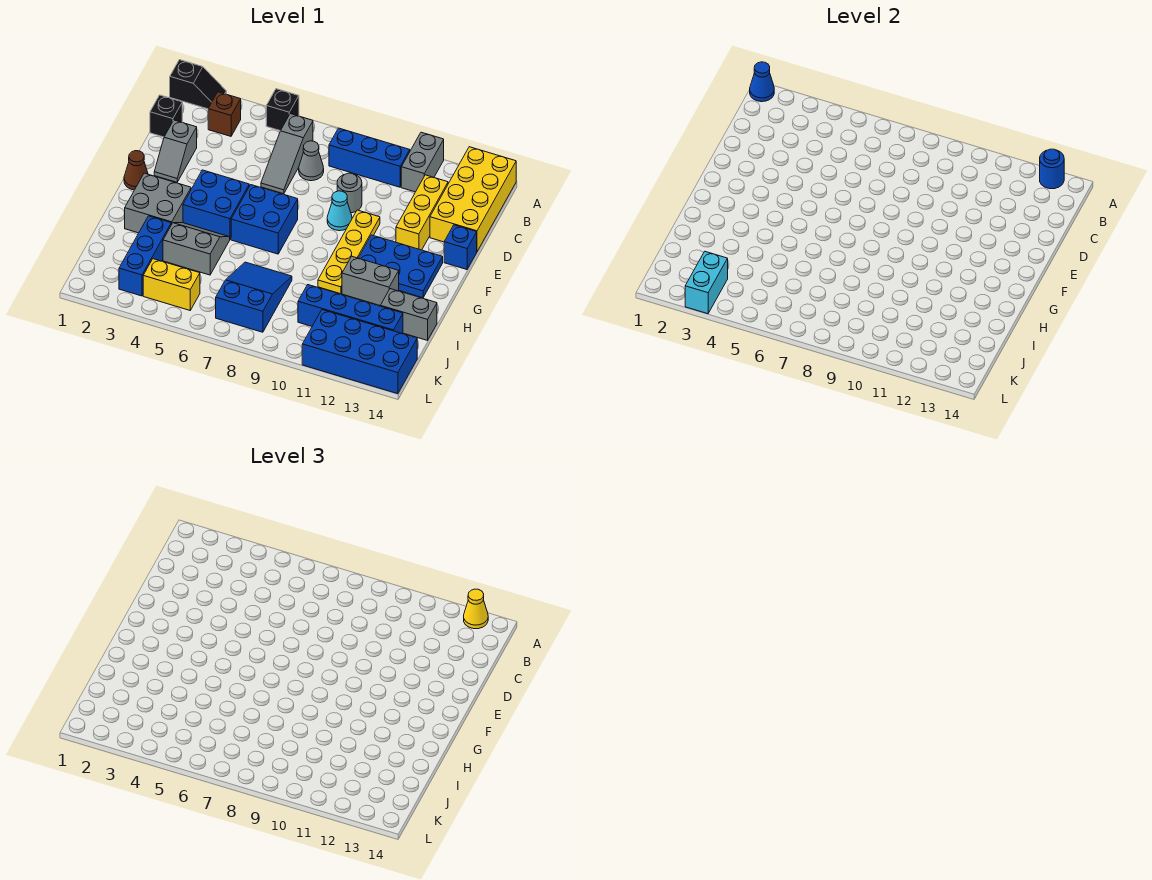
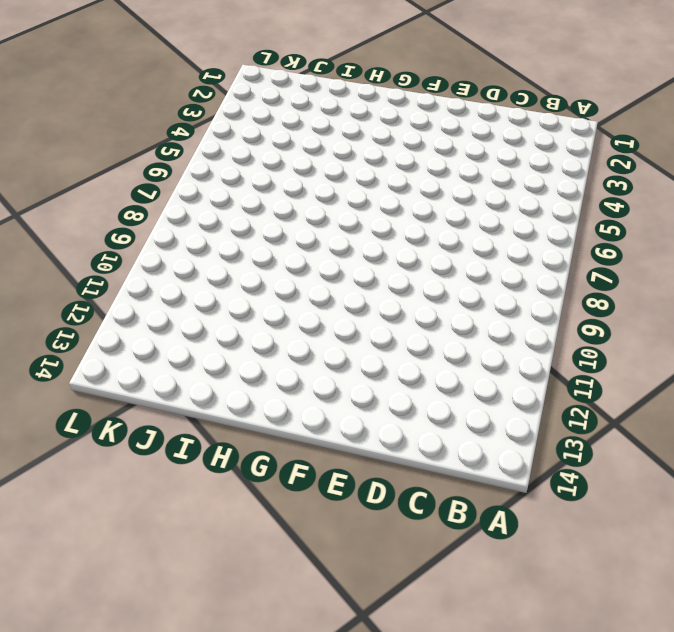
none -> black slope A1:A2 level 1 top 1
none -> black brick A5 level 1
none -> grey brick A11:B11 level 1
none -> yellow brick A13:D14 level 1

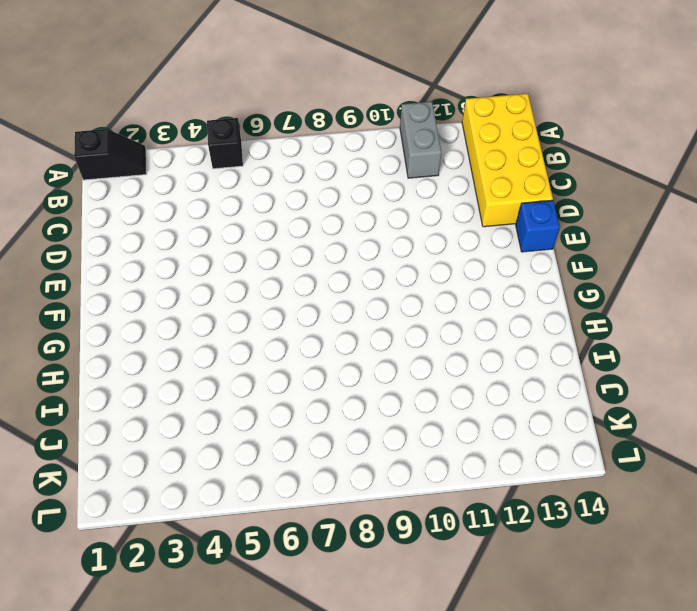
none -> brown brick B3 level 1
none -> grey slope B6:D6 level 1 top B
none -> blue brick B8:B10 level 1
none -> black brick C1 level 1

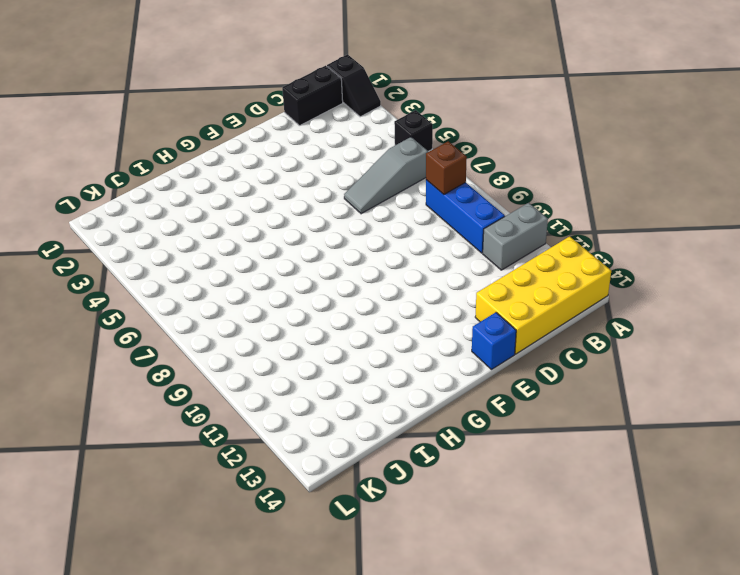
black brick B1:C1 level 1 -> black brick C1 level 1
brown brick B8 level 2 -> brown brick B3 level 1
none -> grey cone C7 level 1
none -> yellow brick C12:E12 level 1
none -> grey slope D2:E2 level 1 top D
none -> grey round brick D9 level 1

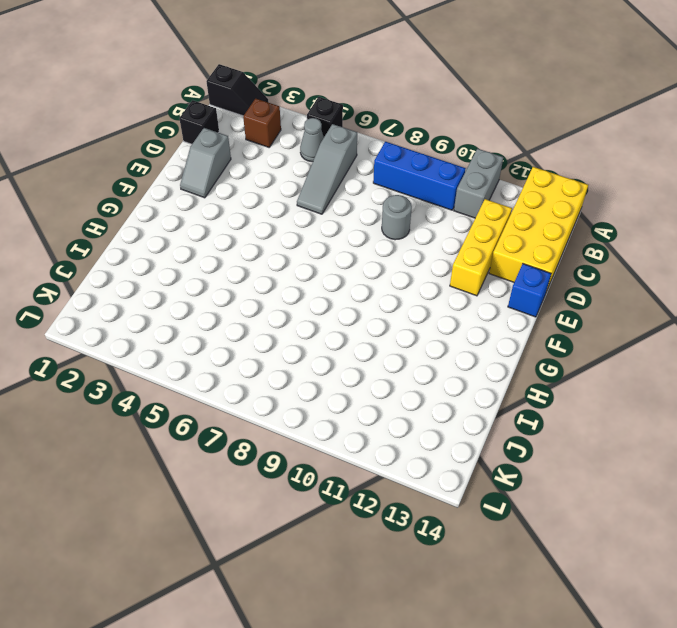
grey cone B5 level 1 -> grey cone C7 level 1
none -> cyan cone E9 level 1
none -> yellow plate E10:H10 level 1
none -> brown cone F1 level 1
none -> blue brick F4:G5 level 1

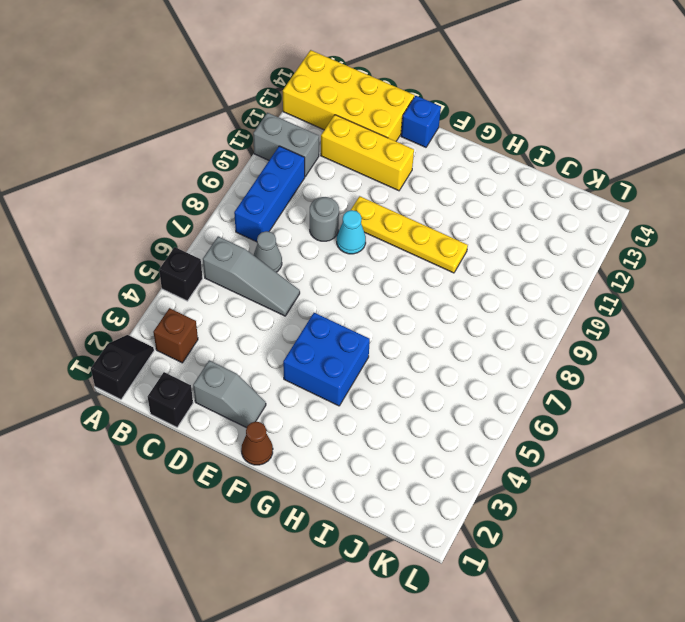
none -> blue brick F6:G7 level 1
none -> blue plate F11:G13 level 1
none -> grey brick G2:H3 level 1
none -> grey slope H4:I5 level 1 top I

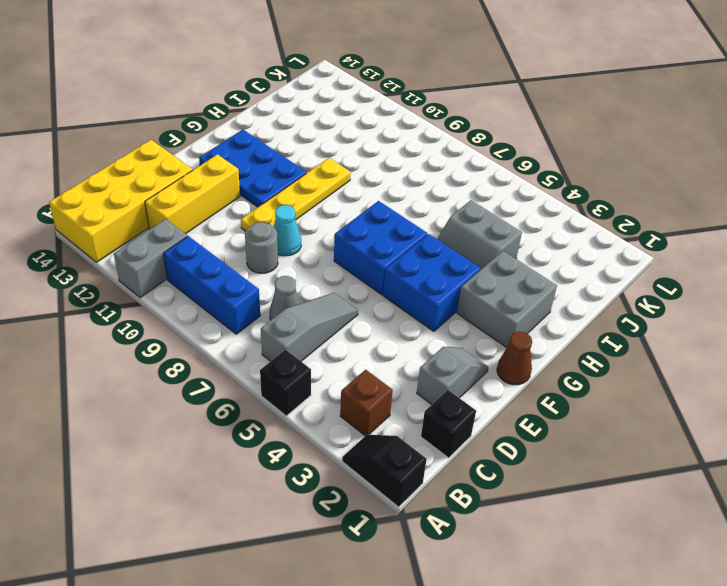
none -> blue brick E14 level 1
none -> grey brick H11:H12 level 1
none -> blue brick I3:K3 level 1
none -> blue slope I7:K8 level 1 top K

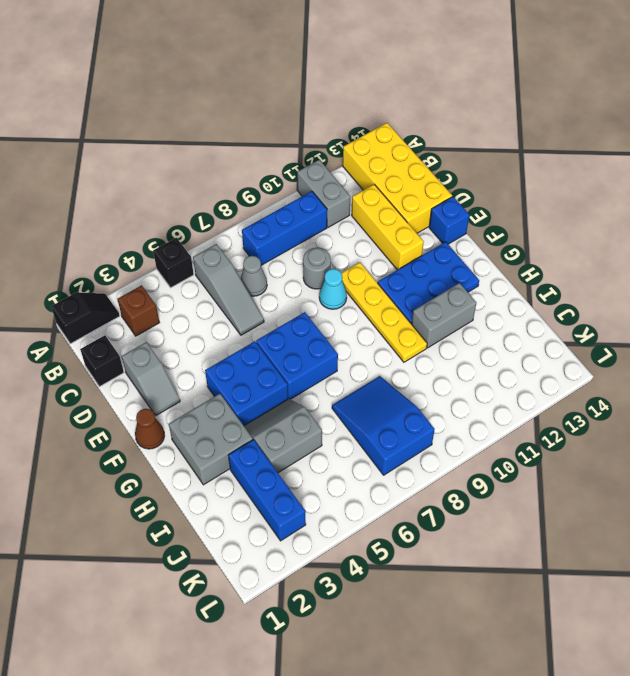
none -> grey brick I13:I14 level 1
none -> blue brick J10:J13 level 1
none -> yellow brick K4:K5 level 1
none -> blue brick K11:L14 level 1

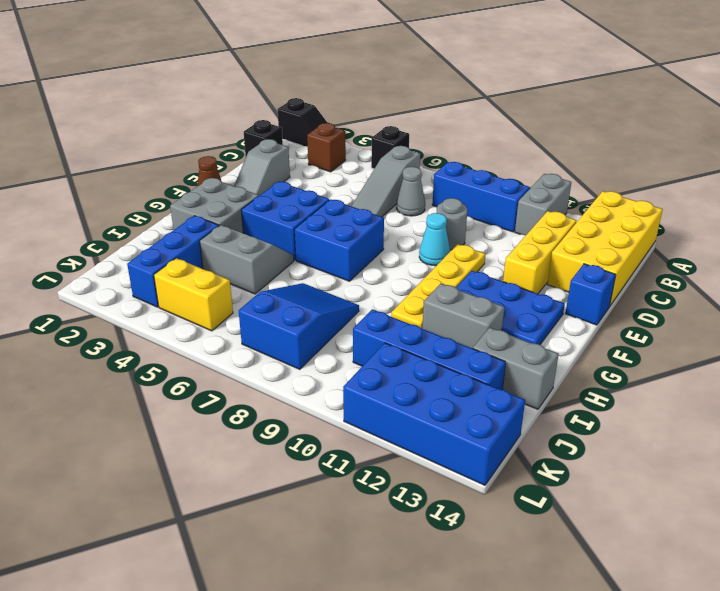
none -> blue cone A1 level 2
none -> blue round brick A13 level 2
none -> cyan brick K3:L3 level 2
none -> yellow cone A13 level 3

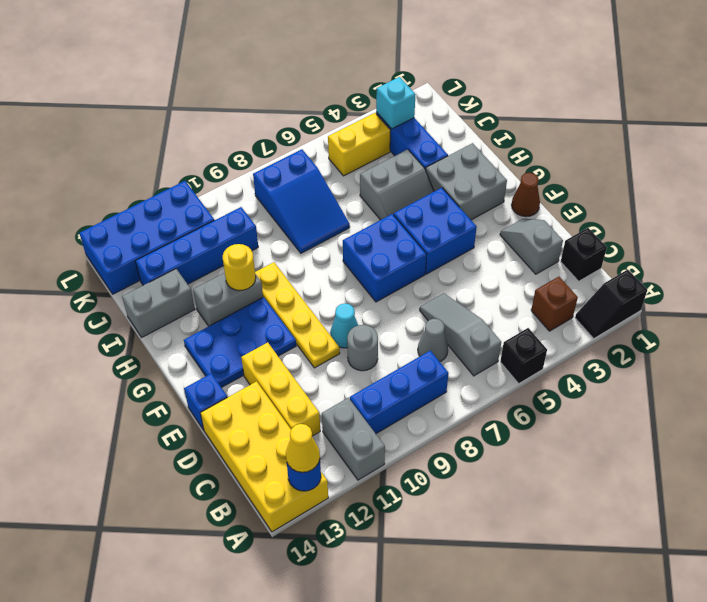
yellow round brick H11 level 2 -> none
cyan brick K3 level 2 -> cyan brick K3:L3 level 2
none -> blue cone A1 level 2

